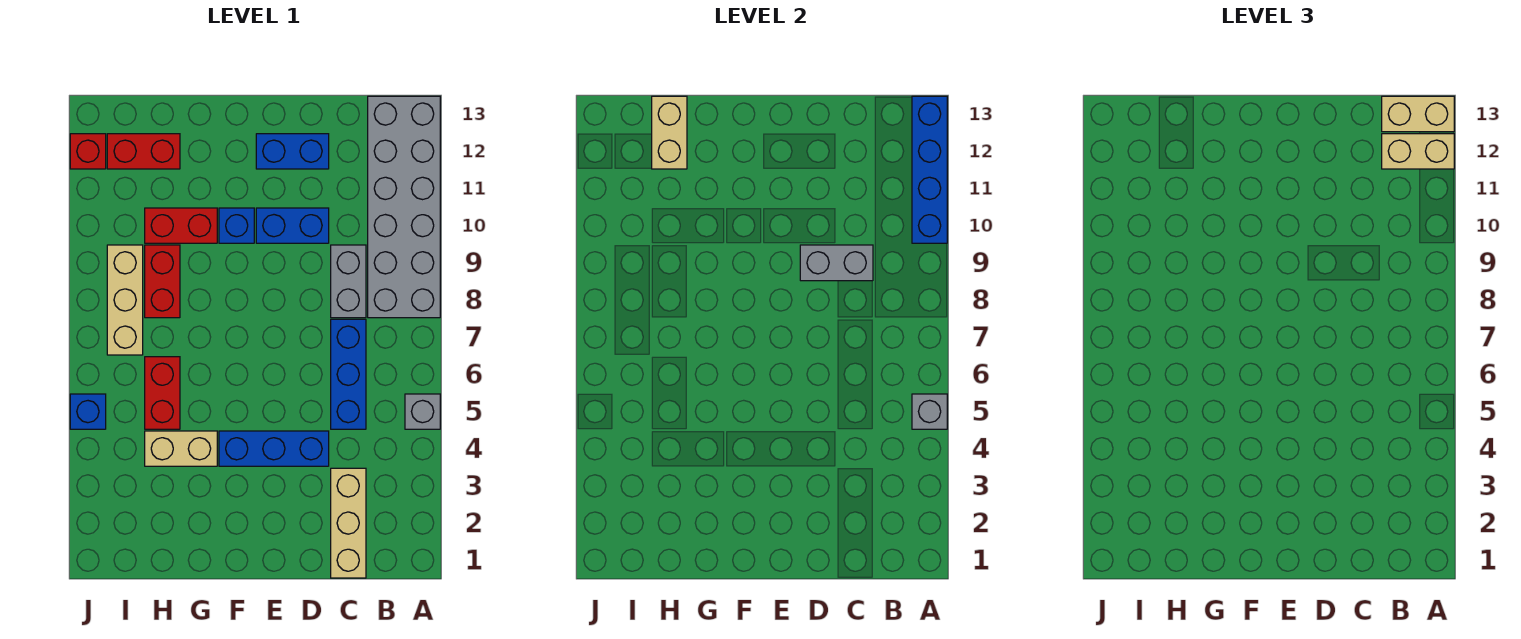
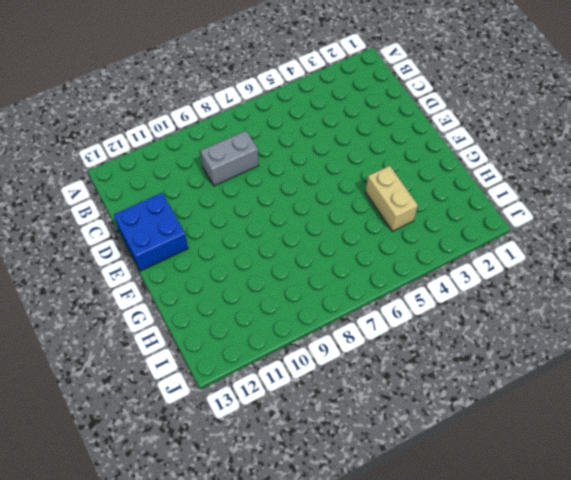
blue brick D12:E13 level 1 -> blue brick D12:E12 level 1
none -> grey brick A5 level 1
none -> grey brick A8:B13 level 1
none -> tan brick C1:C3 level 1

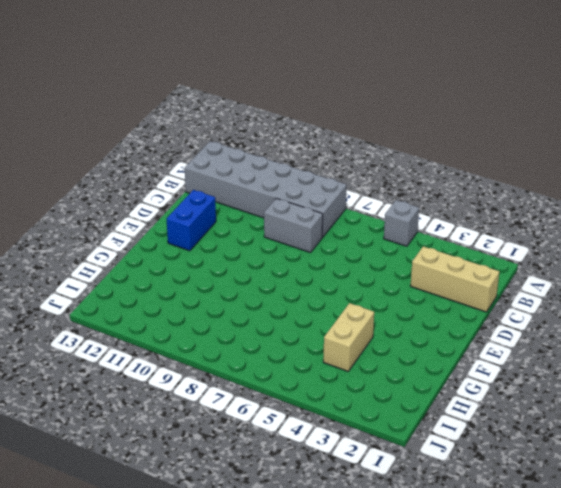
none -> blue brick C5:C7 level 1
none -> blue brick D4:F4 level 1
none -> blue brick D10:E10 level 1

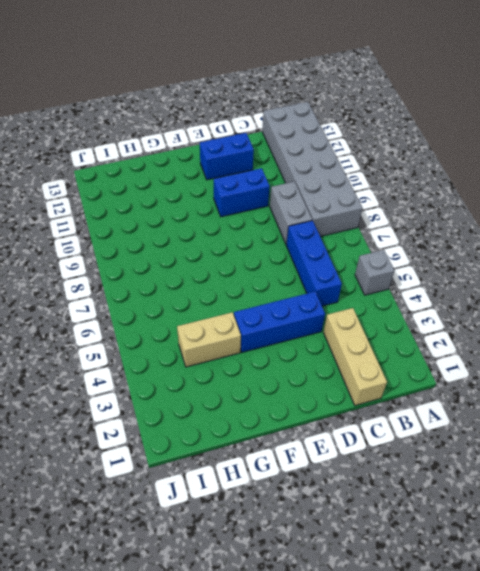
none -> blue brick F10 level 1
none -> red brick G10:H10 level 1
none -> red brick H5:H6 level 1

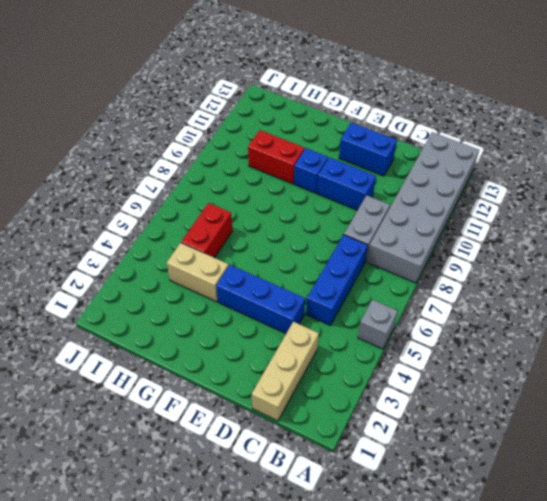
none -> red brick H8:H9 level 1
none -> red brick H12:I12 level 1
none -> tan brick I7:I9 level 1

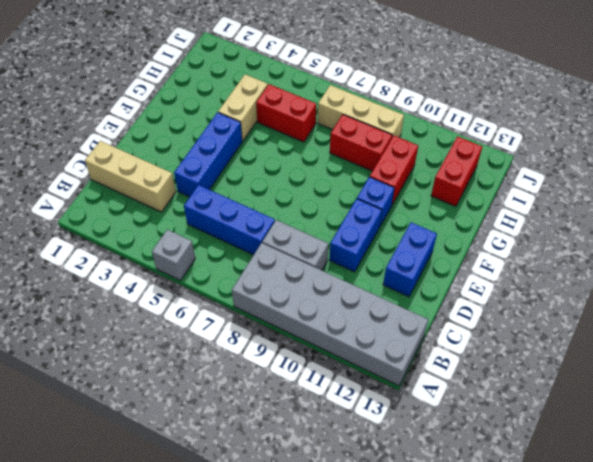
none -> blue brick J5 level 1
none -> red brick J12 level 1
none -> grey brick A5 level 2

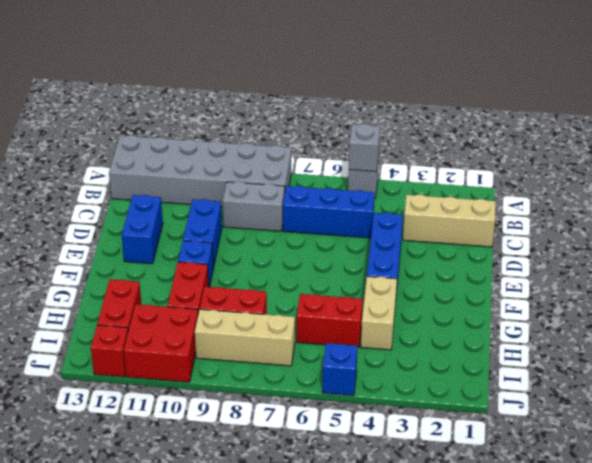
red brick I10:J11 level 1 -> none
none -> blue brick A10:A13 level 2
none -> grey brick C9:D9 level 2
none -> tan brick H12:H13 level 2

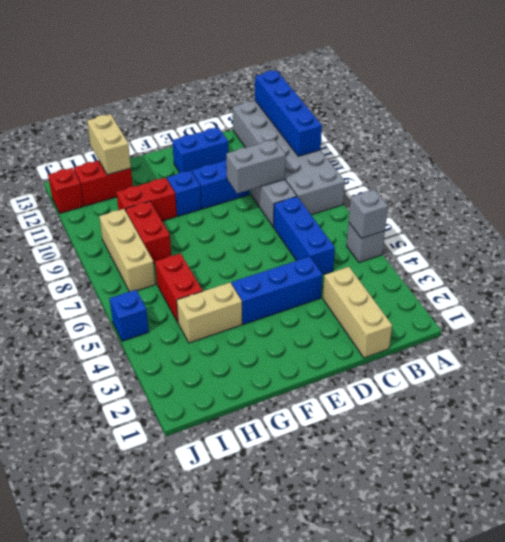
none -> tan brick A12:B12 level 3
none -> tan brick A13:B13 level 3

